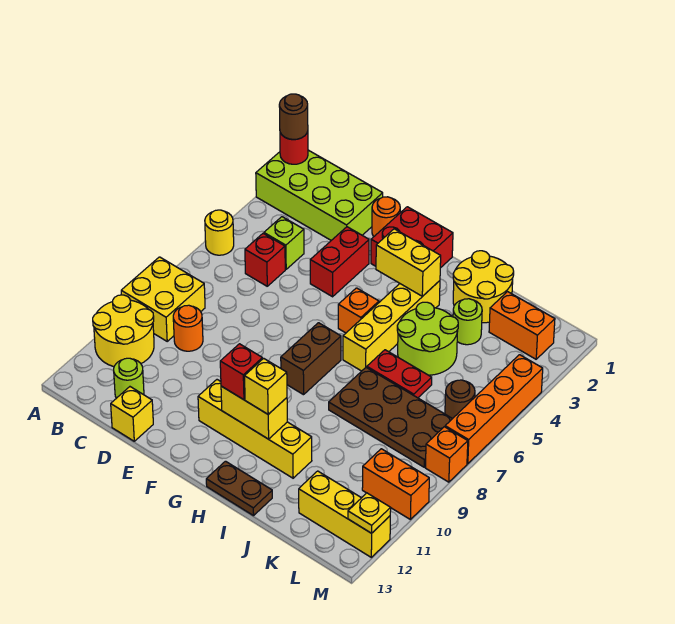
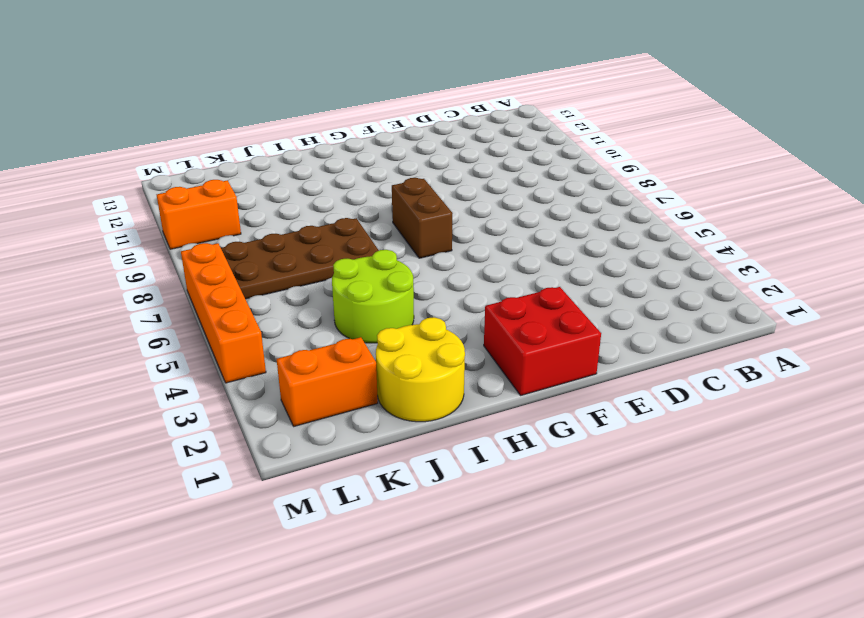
none -> lime brick A1:D2 level 1
none -> yellow round brick A5 level 1
none -> yellow brick A8:B9 level 1
none -> yellow round brick A10:B11 level 1

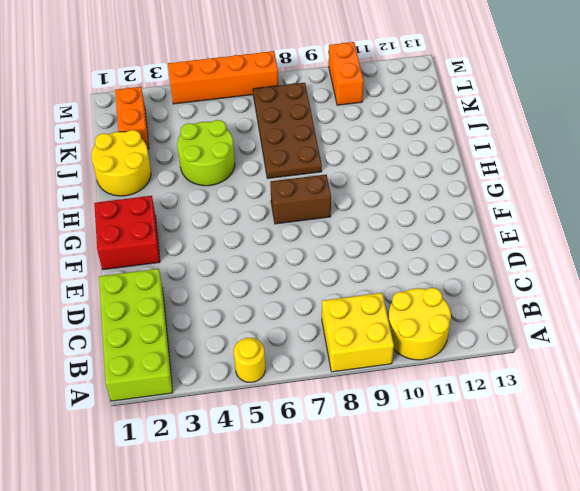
none -> lime brick C4 level 1
none -> red brick C5 level 1
none -> orange round brick C9 level 1
none -> lime round brick C12 level 1

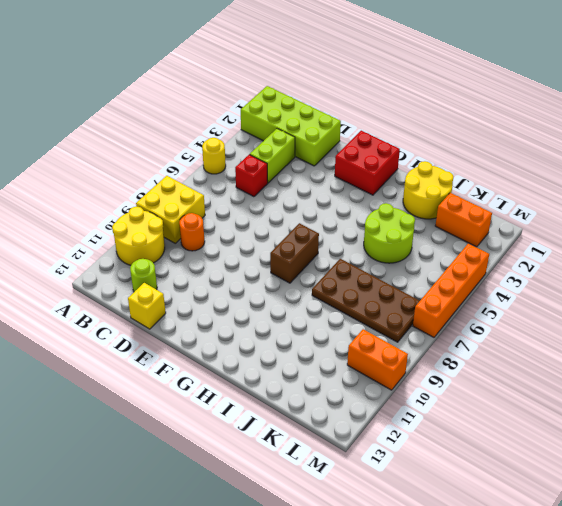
lime brick C3:C4 level 1 -> lime brick C4 level 1
none -> orange round brick E1 level 1
none -> red brick E3:E4 level 1
none -> yellow brick F11:I11 level 1
none -> orange brick G5 level 1

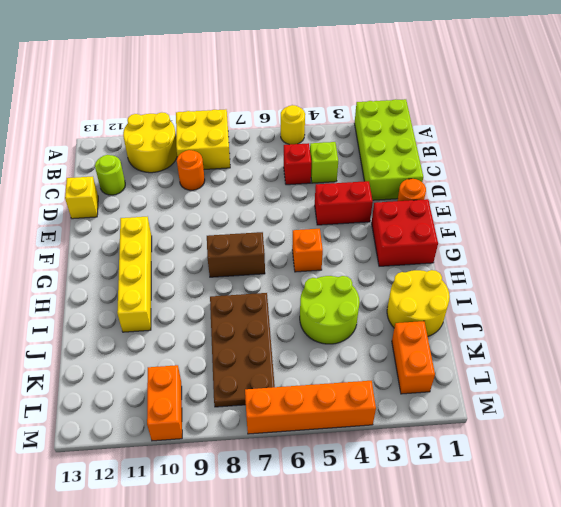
none -> yellow brick H3:H6 level 1
none -> brown plate H13:I13 level 1
none -> red plate I6:J6 level 1
none -> lime round brick J3 level 1

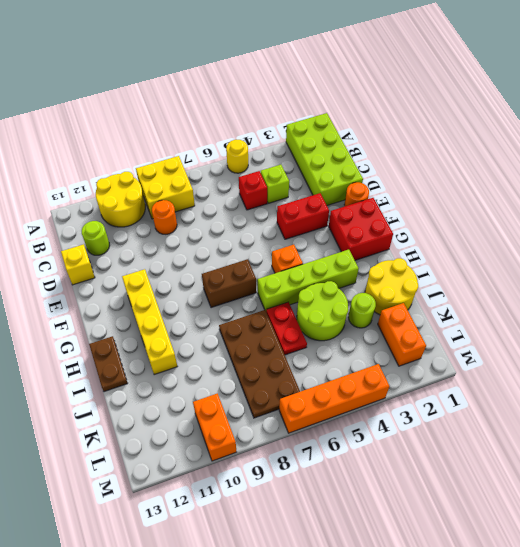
lime brick H3:H6 level 1 -> yellow brick H3:H6 level 1
none -> yellow brick K12:M12 level 1
none -> brown round brick L6 level 1
none -> orange brick M8 level 1
none -> red round brick A1 level 2

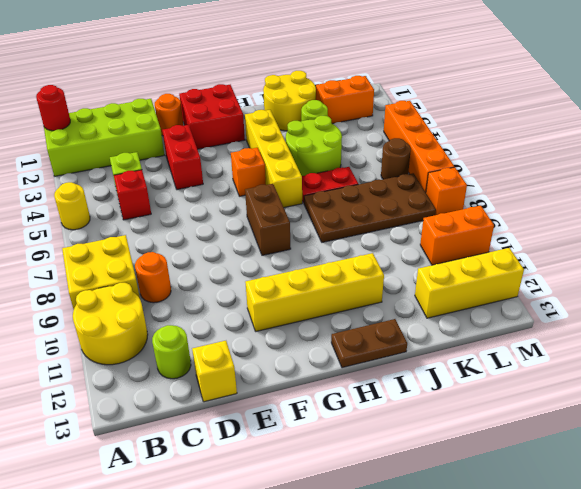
none -> yellow brick G3:H3 level 2
none -> yellow brick G11:H11 level 2
none -> yellow plate M12 level 2
none -> brown round brick A1 level 3

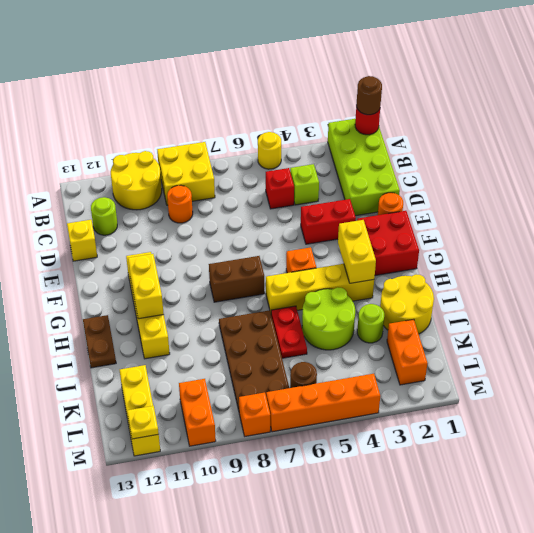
none -> red brick G11 level 3
none -> yellow brick H11 level 3

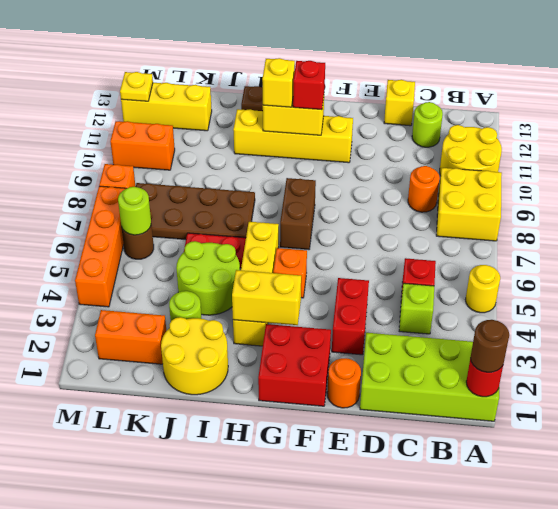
lime round brick L6 level 2 -> none

